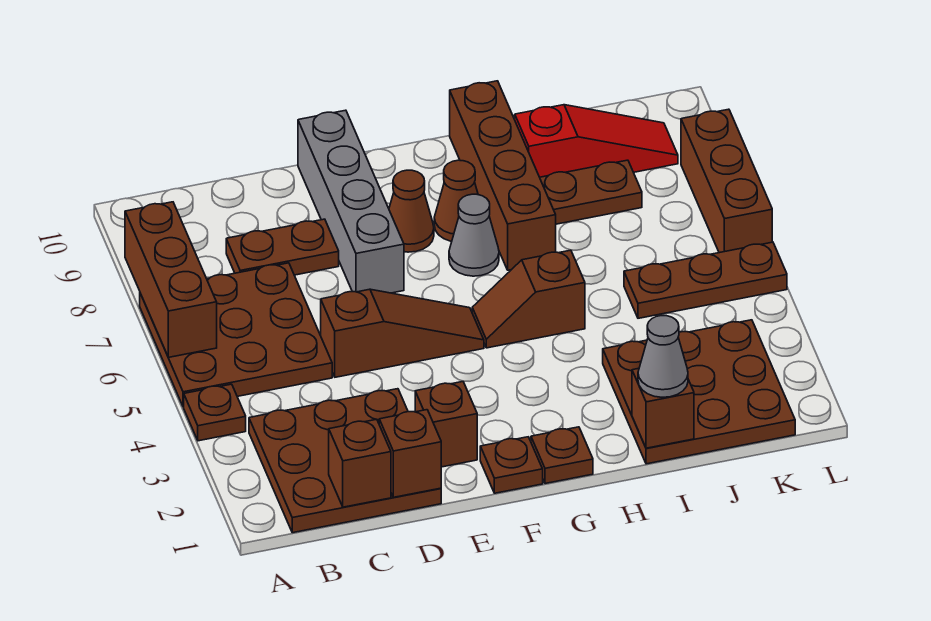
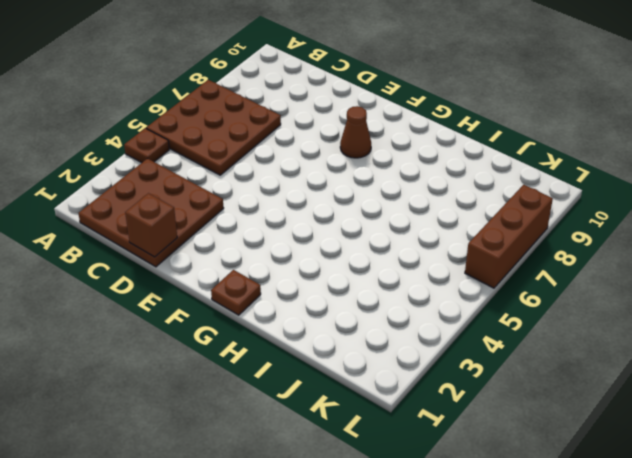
none -> brown plate C8:D8 level 1
none -> brown slope D5:F5 level 1 top D
none -> brown brick E2 level 1

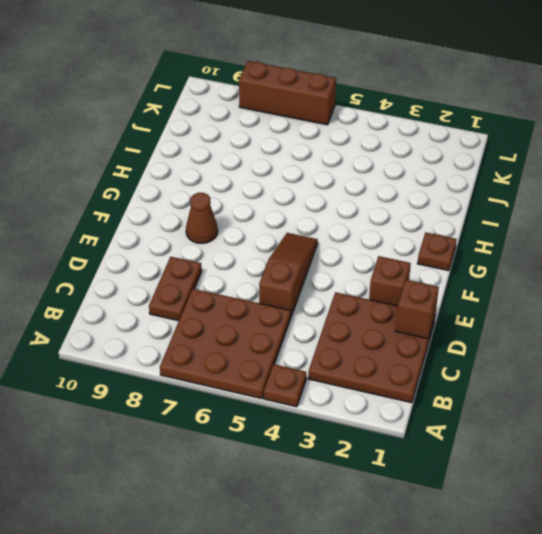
none -> grey brick E7:E10 level 1
none -> brown plate F1 level 1
none -> brown slope G5:H5 level 1 top H

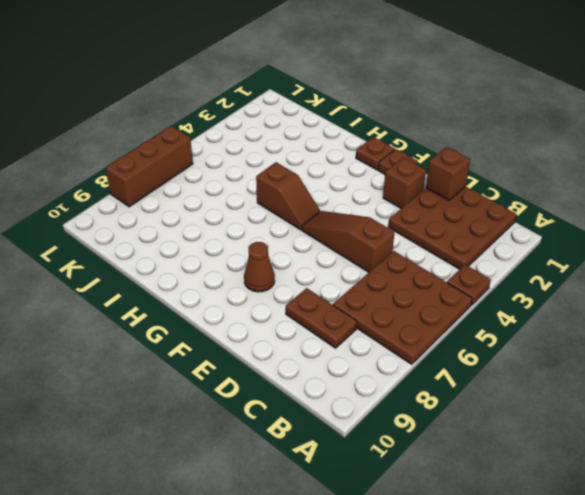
none -> grey brick E7:E10 level 1
none -> grey cone G7 level 1
none -> brown cone G8 level 1

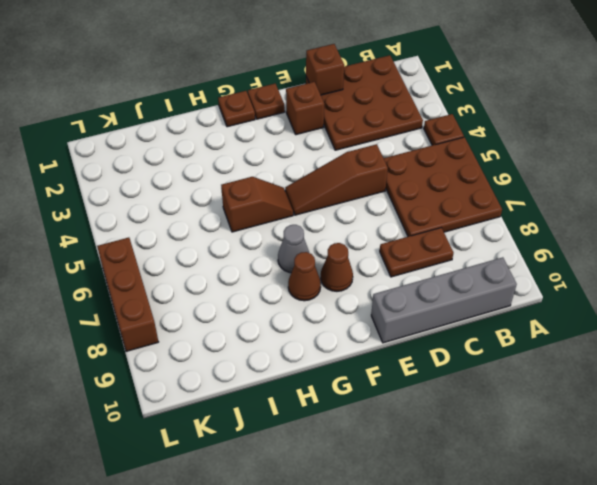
grey brick B10:E10 level 1 -> grey brick E7:E10 level 1
none -> brown brick H7:H10 level 1
none -> brown plate I1:K3 level 1
none -> brown plate I8:J8 level 1

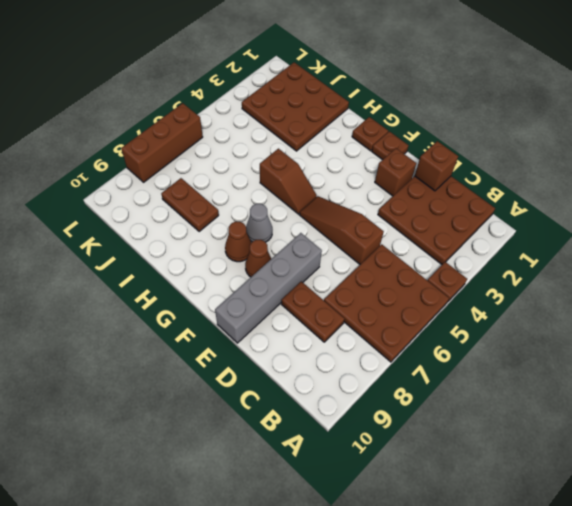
none -> brown brick H7:H10 level 1
none -> red slope I9:K9 level 1 top I
none -> brown plate J5:L5 level 1

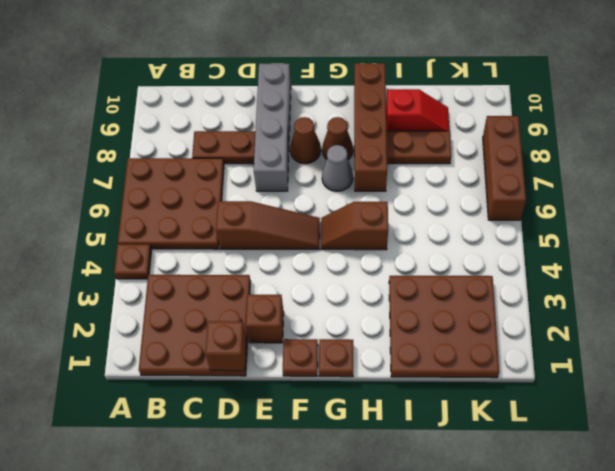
red slope I9:J9 level 1 top I -> red slope I9:K9 level 1 top I
none -> brown plate J5:L5 level 1
none -> brown brick A6:A8 level 2
none -> brown brick C1 level 2

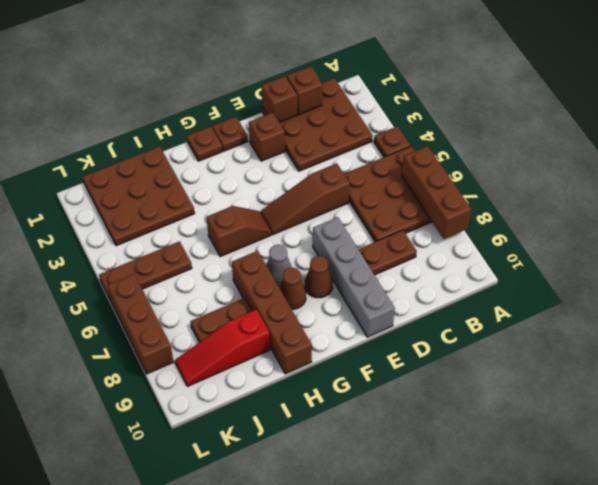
none -> brown brick I1 level 2
none -> grey cone I1 level 3

